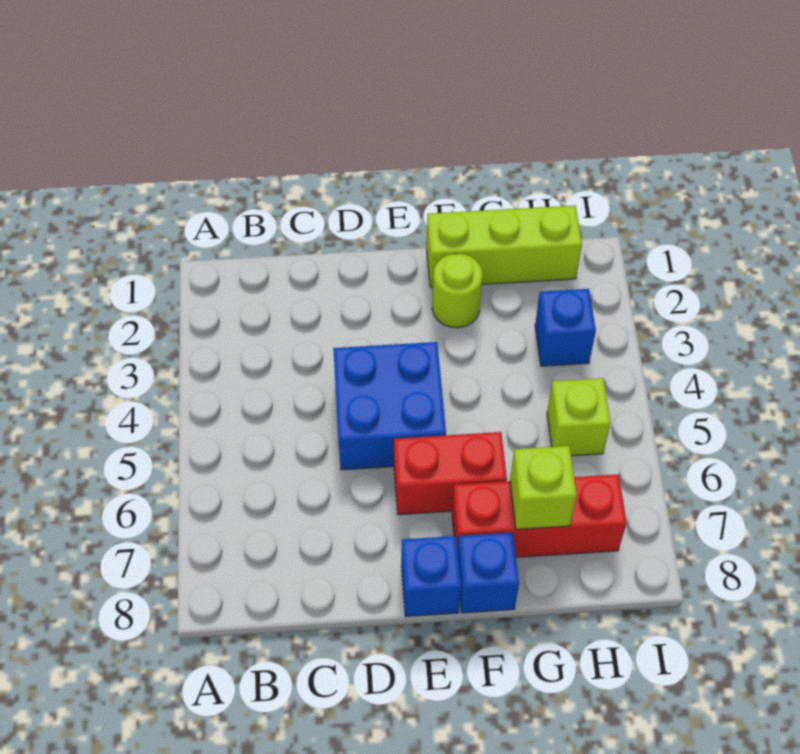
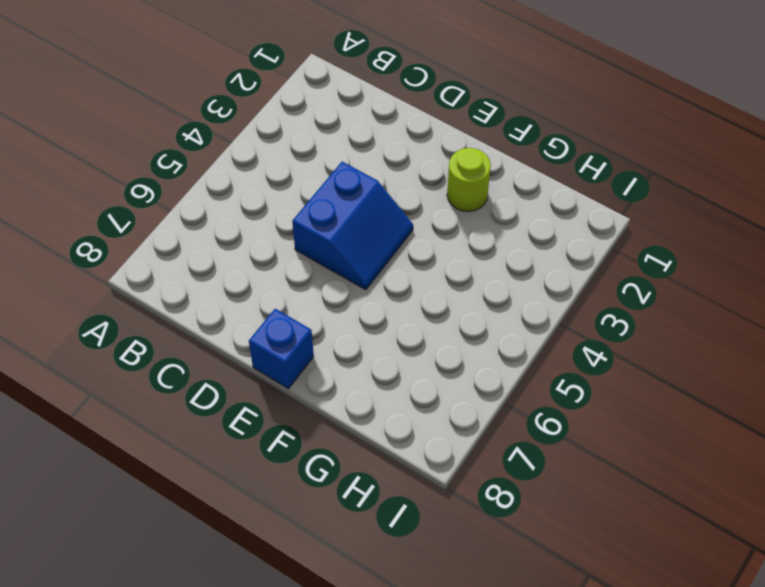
blue slope D4:E5 level 1 top D -> blue brick D4:E5 level 1
none -> red brick E6:F6 level 1
none -> lime brick F1:H1 level 1

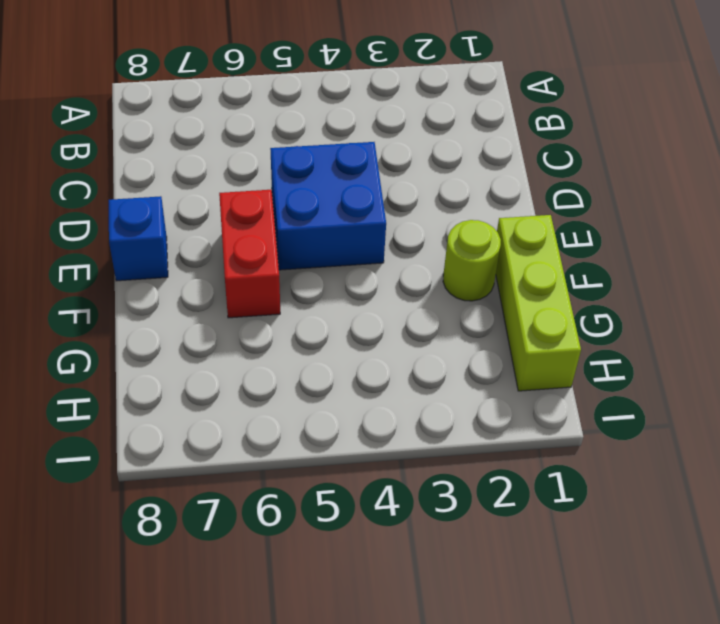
none -> red brick F7:H7 level 1
none -> blue brick F8 level 1

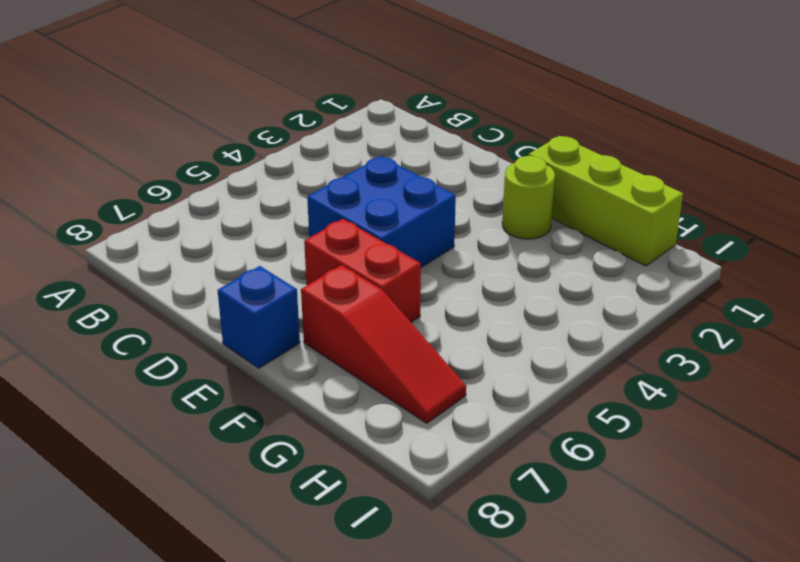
red slope F7:H7 level 1 top F -> red brick F7:H7 level 1
none -> blue brick F8 level 1
none -> blue brick H3 level 1

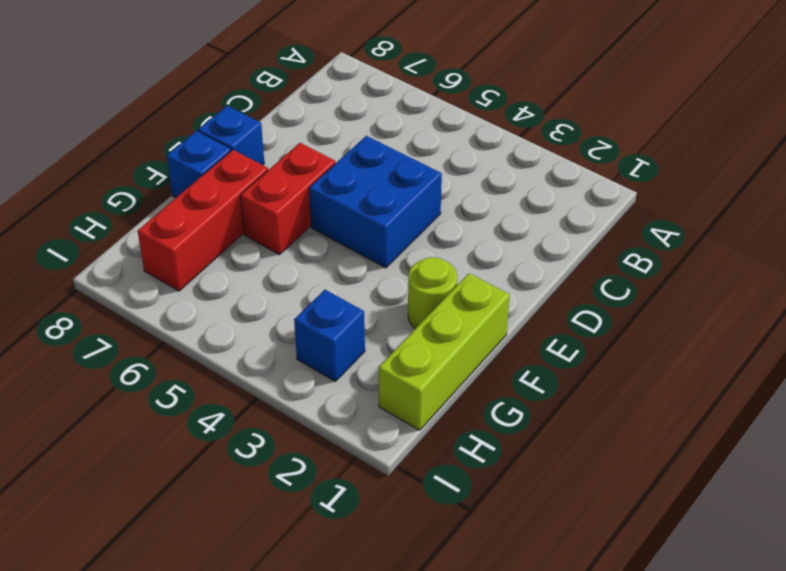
none -> lime brick H5 level 1
none -> lime brick G7 level 2

